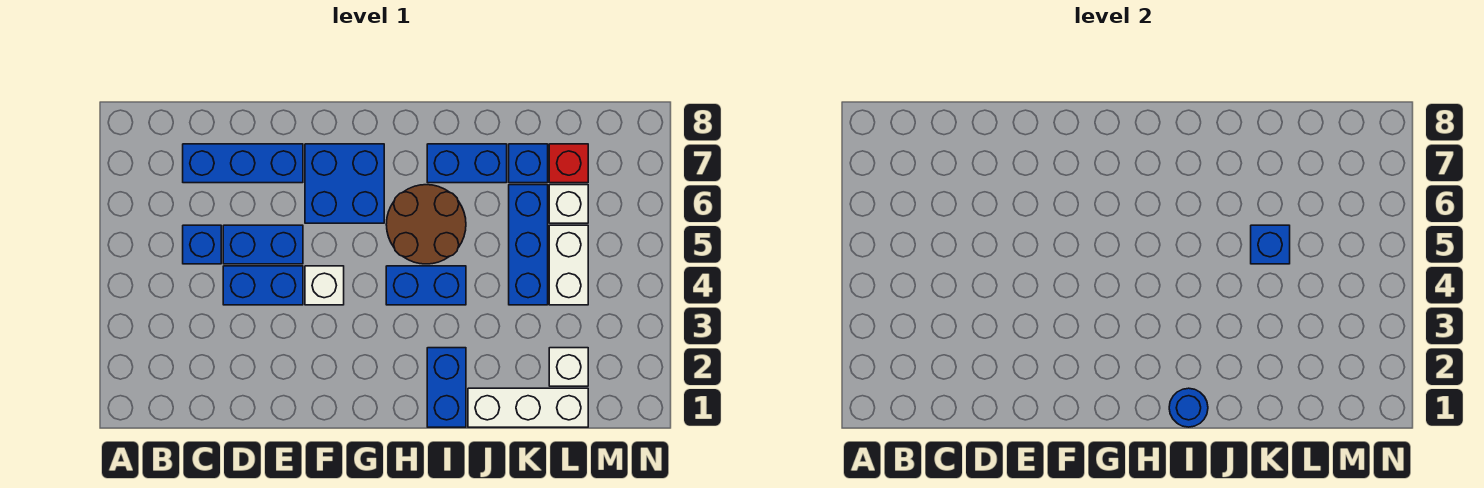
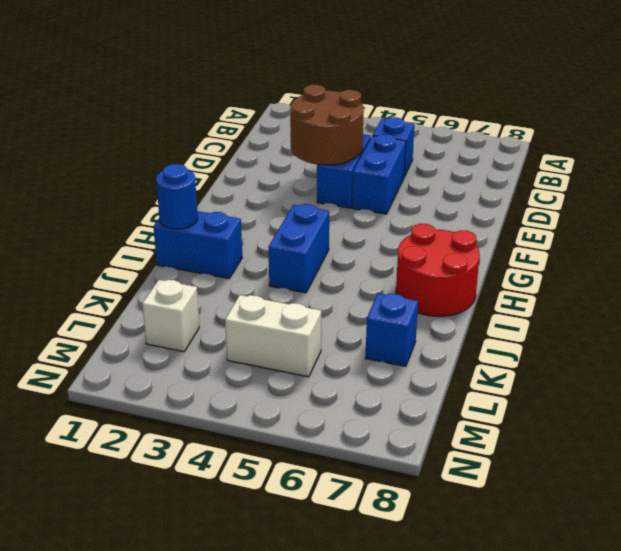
brown round brick D3:E4 level 2 -> brown round brick H5:I6 level 1
red round brick H7:I8 level 1 -> blue brick I7:J7 level 1
none -> blue brick C7:E7 level 1
none -> white brick F4 level 1
none -> blue brick F6:G7 level 1

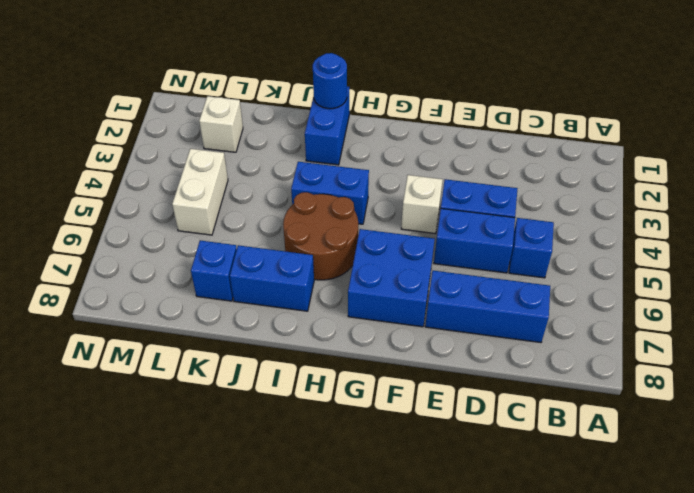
none -> white brick J1:L1 level 1
none -> blue brick K4:K6 level 1
none -> white brick L6 level 1

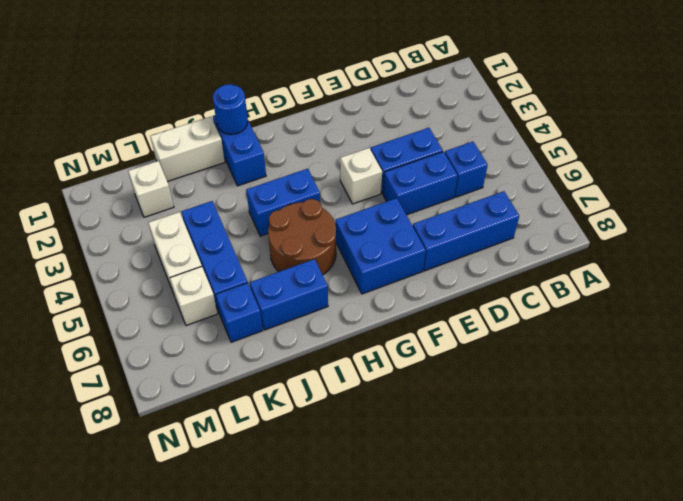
white brick J1:K1 level 1 -> white brick J1:L1 level 1
none -> red brick L7 level 1
none -> blue brick K5 level 2

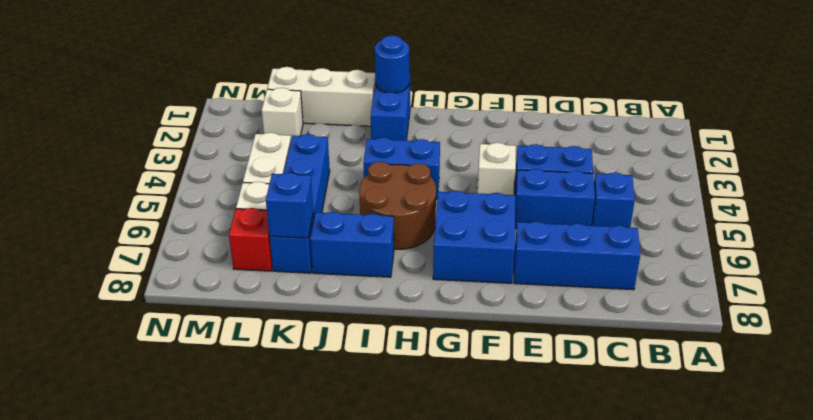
blue brick K7 level 2 -> blue brick K5 level 2

